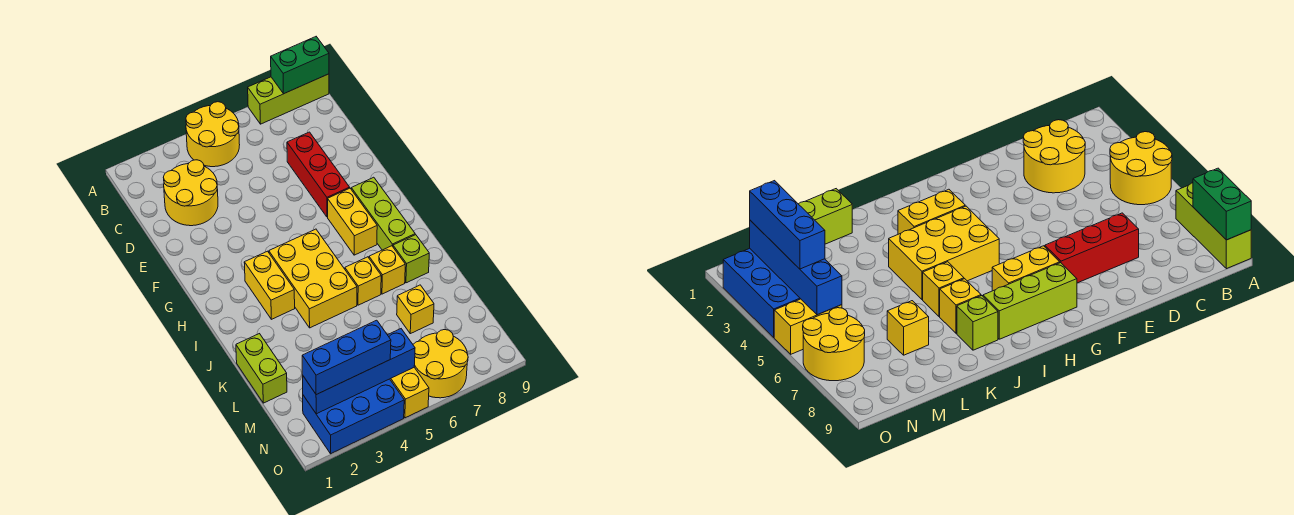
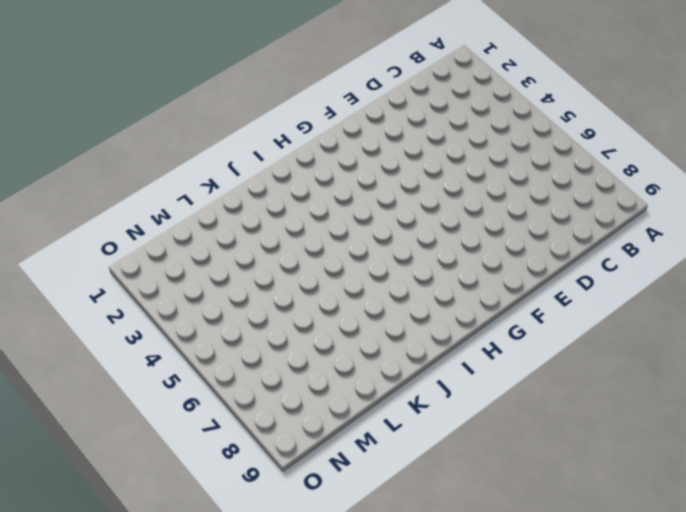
none -> yellow round brick A4:B5 level 1
none -> lime brick A7:A9 level 1
none -> yellow round brick C2:D3 level 1

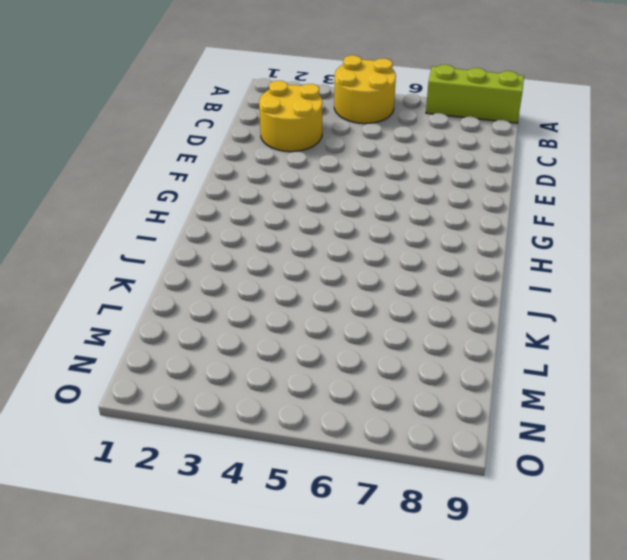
none -> red brick D7:F7 level 1
none -> yellow brick G7:H7 level 1
none -> lime brick G8:I8 level 1

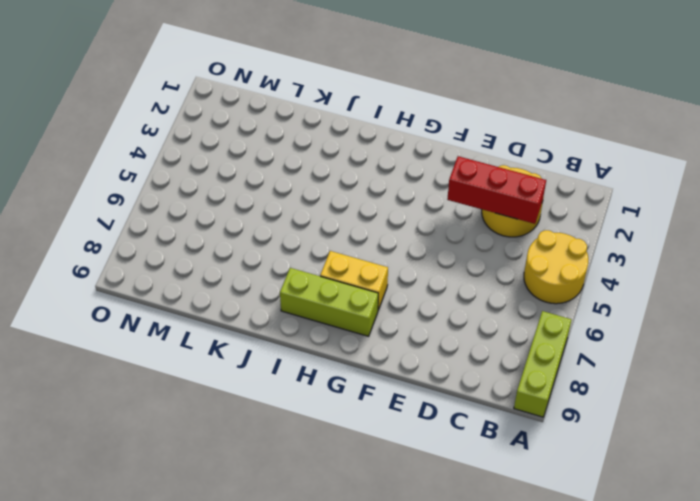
red brick C3:E3 level 2 -> red brick D7:F7 level 1
none -> yellow brick H3:I3 level 1
none -> yellow brick H4:J5 level 1
none -> yellow brick J6 level 1

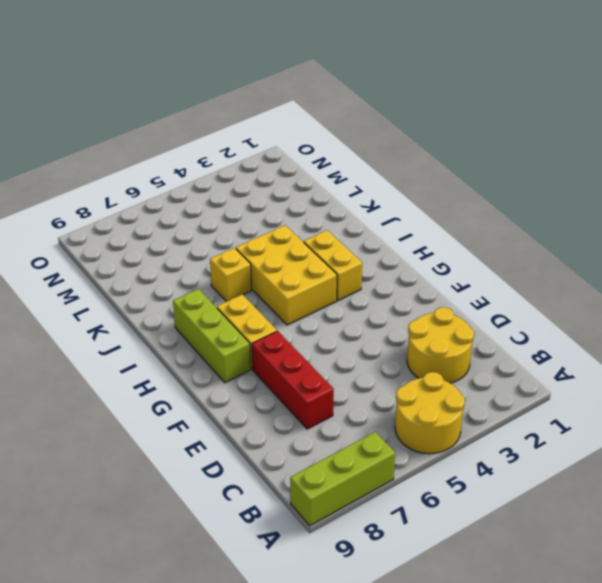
none -> yellow brick J7 level 1
none -> lime brick J8 level 1
none -> lime brick K1:L1 level 1

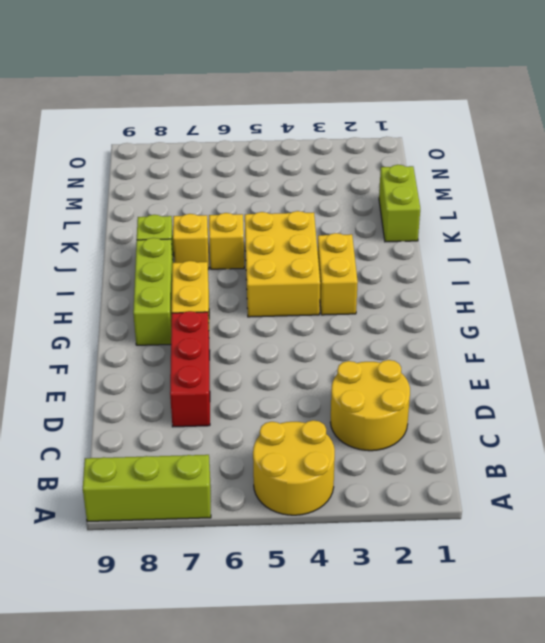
none -> yellow brick L7 level 1
none -> blue brick N2:O4 level 1
none -> yellow brick N5:O5 level 1

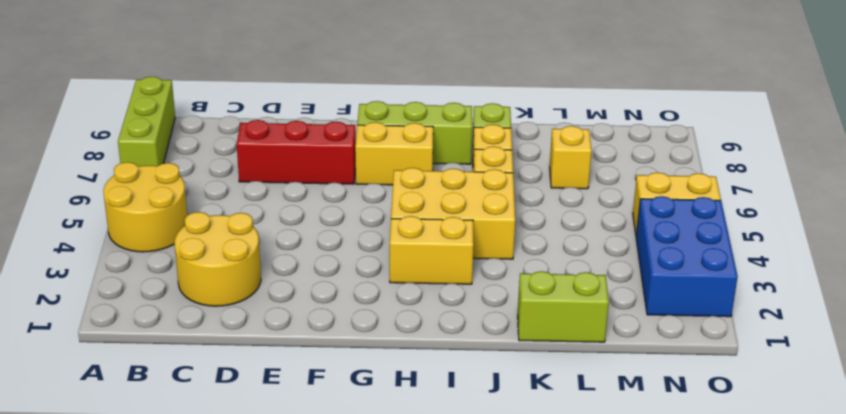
none -> yellow round brick N6:O7 level 1
none -> green brick A8:A9 level 2
none -> blue brick N2:N5 level 2

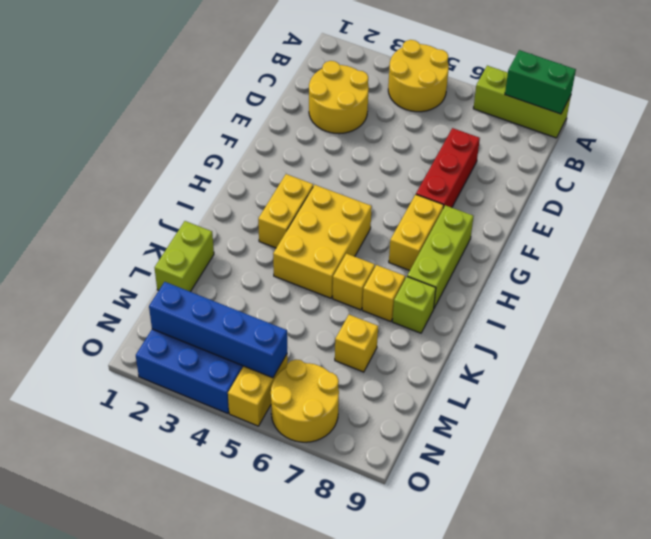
none -> blue brick N2:N4 level 3

